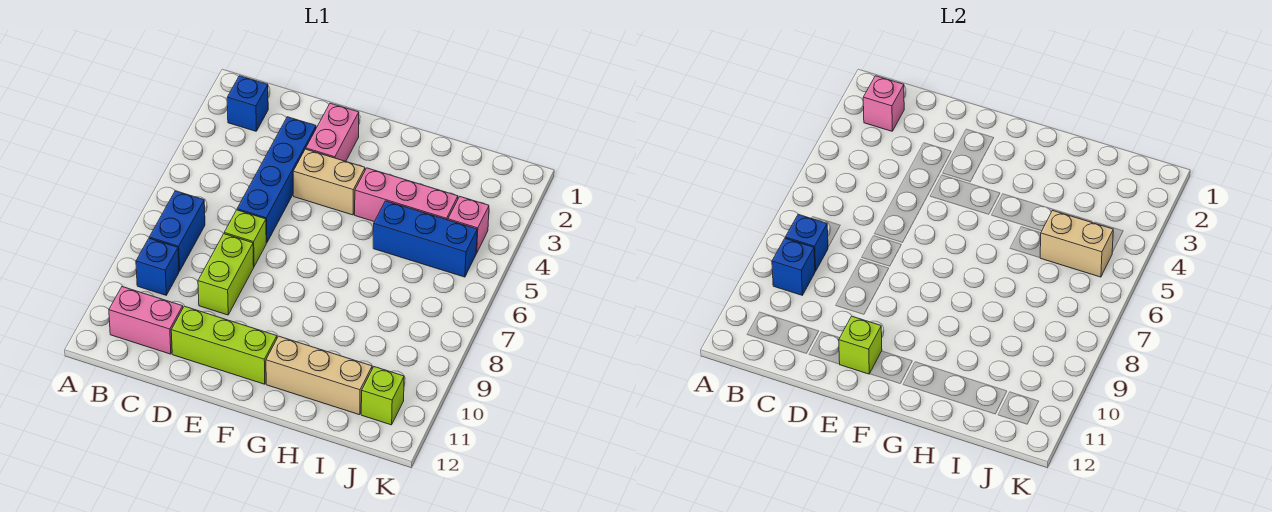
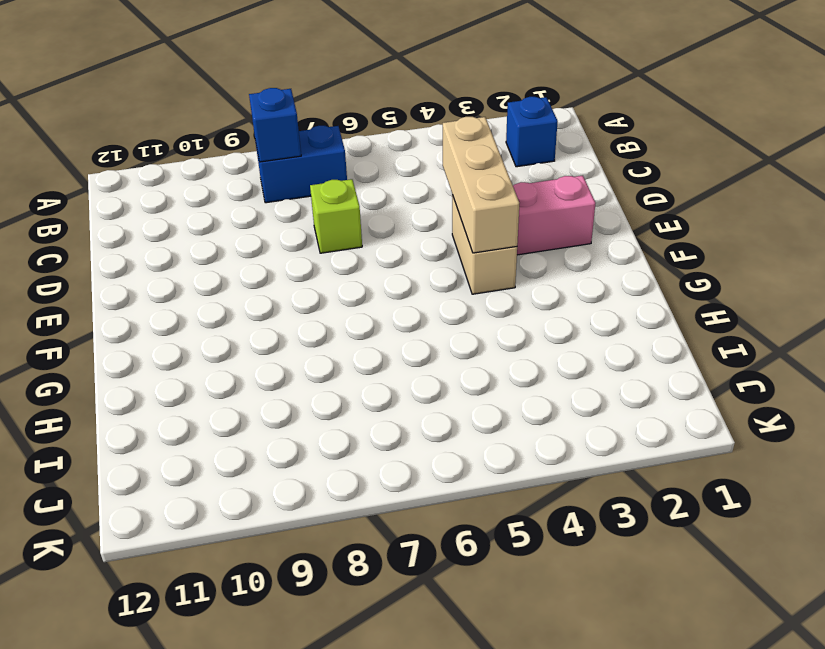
tan brick D4:F4 level 2 -> tan brick G11:I11 level 1
none -> blue brick B9 level 1
none -> pink brick B11:C11 level 1
none -> blue brick D3:D6 level 1

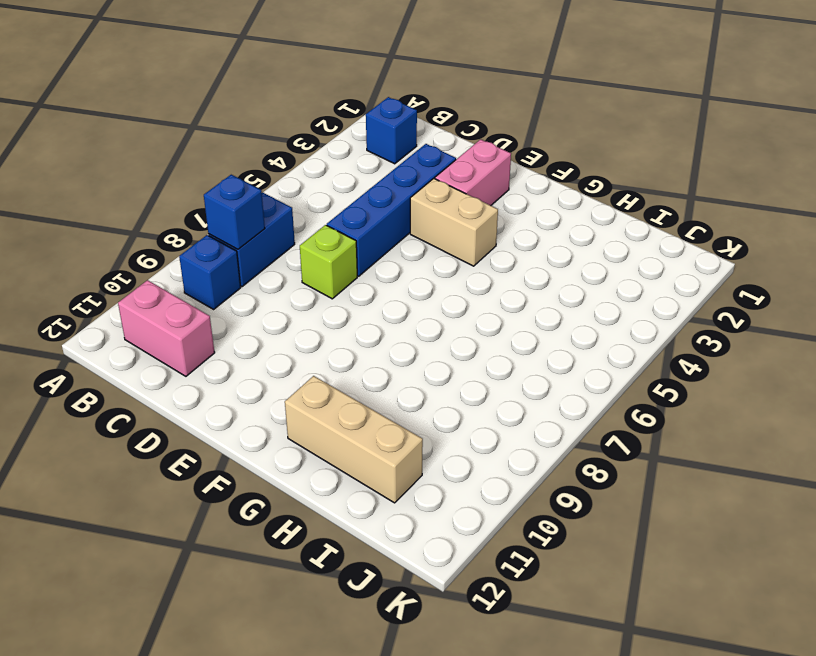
none -> lime brick D8:D9 level 1
none -> lime brick D11:F11 level 1
none -> pink brick G4:I4 level 1

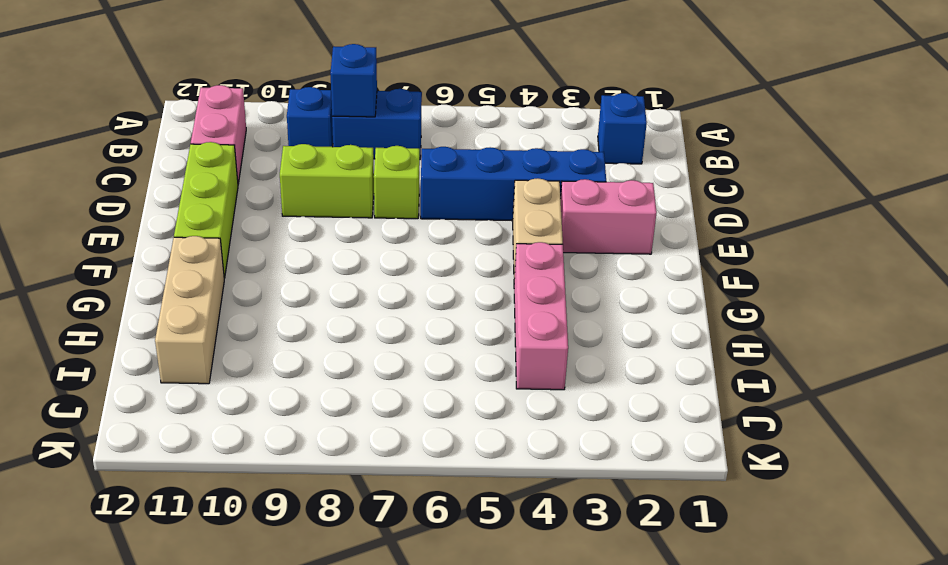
none -> blue brick H5:J5 level 1
none -> pink brick J4 level 1
none -> lime brick J11 level 1

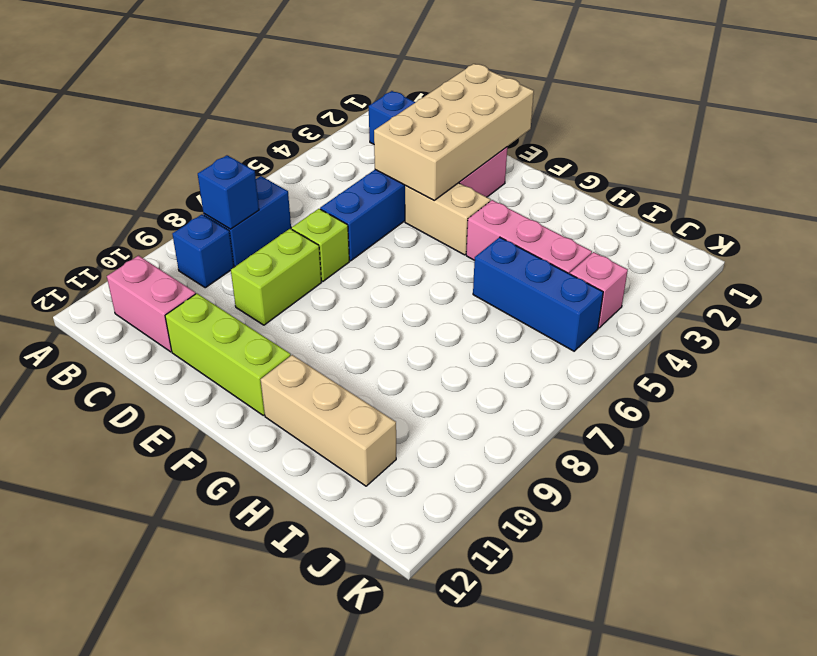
tan brick D1:E4 level 2 -> none
none -> lime brick J11 level 1
none -> pink brick B2 level 2
none -> blue brick B9 level 2

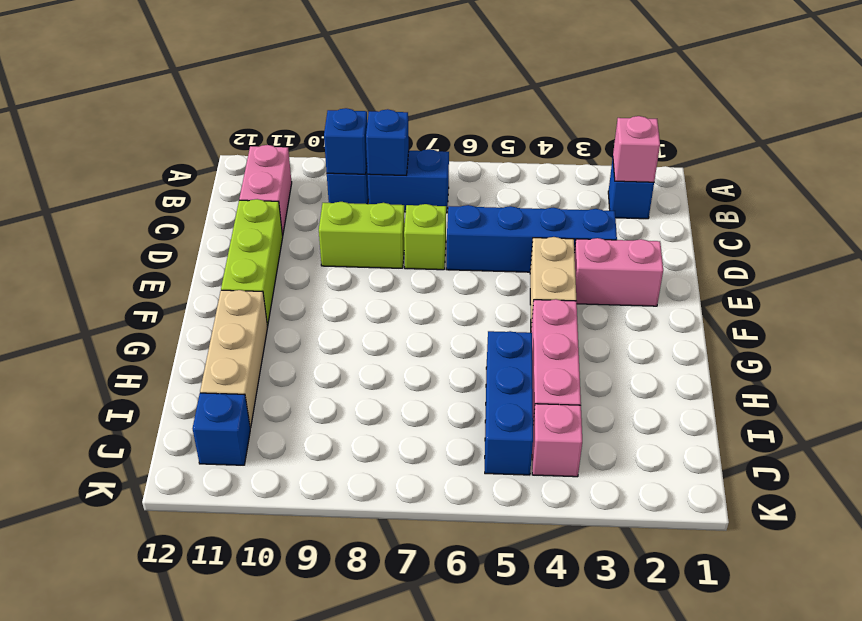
blue brick J11 level 1 -> lime brick J11 level 1
none -> lime brick E11 level 2
none -> tan brick I5:J5 level 2

